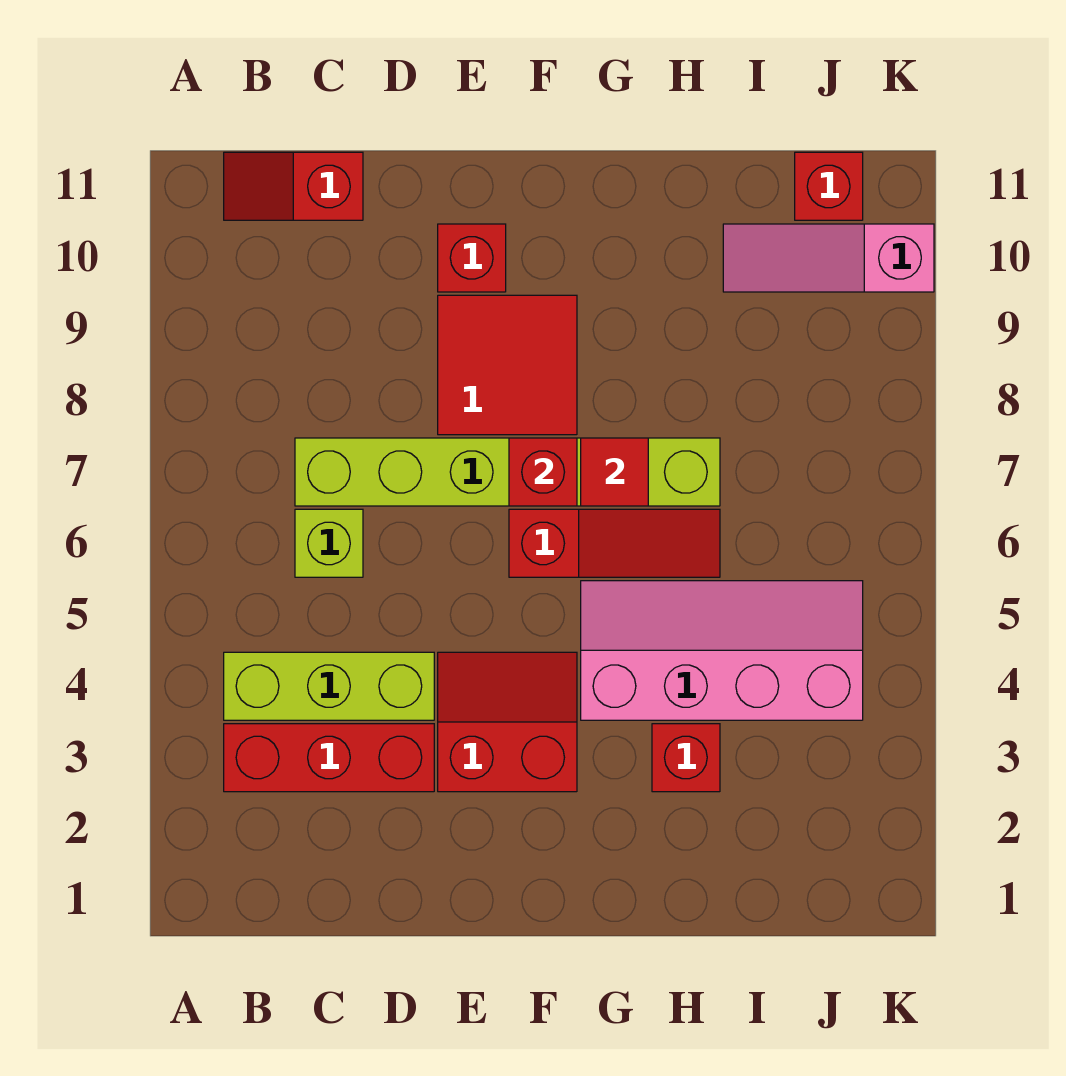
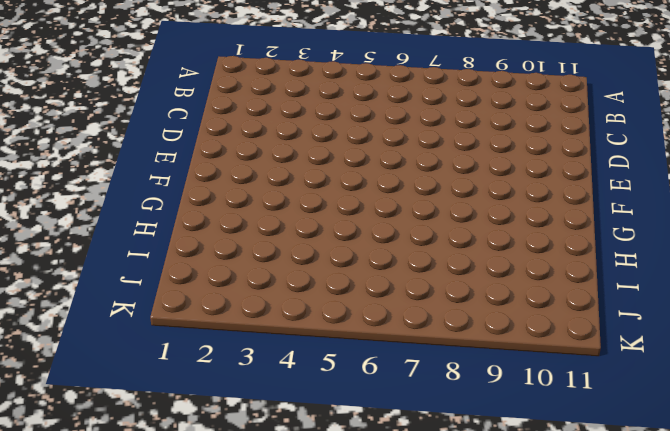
none -> red brick B3:D3 level 1
none -> lime brick B4:D4 level 1
none -> red slope B11:C11 level 1 top C

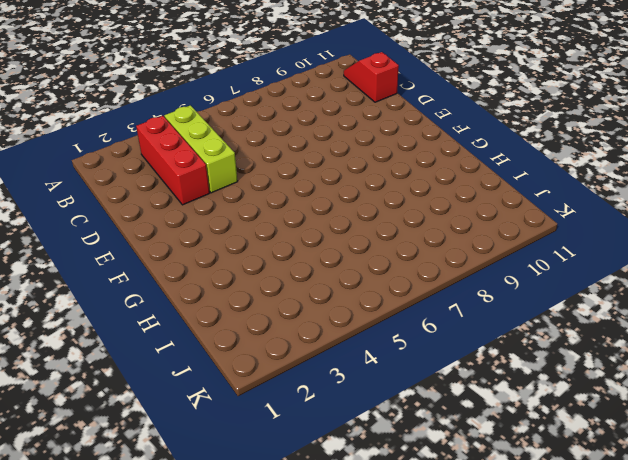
none -> lime brick C6 level 1
none -> lime brick C7:H7 level 1
none -> red slope E3:F4 level 1 top 3

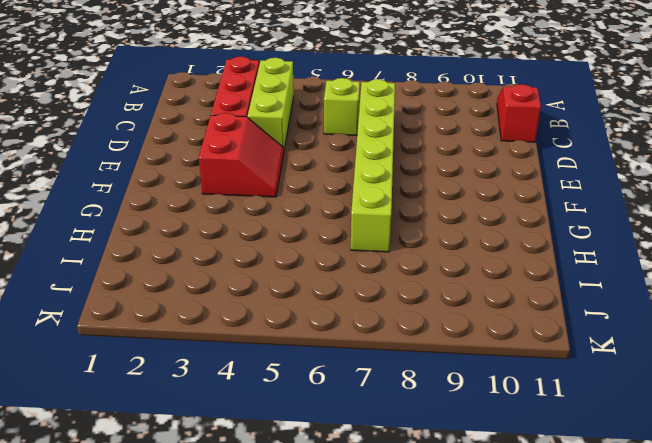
none -> red tile E8:F9 level 1
none -> red brick E10 level 1
none -> red slope F6:H6 level 1 top F

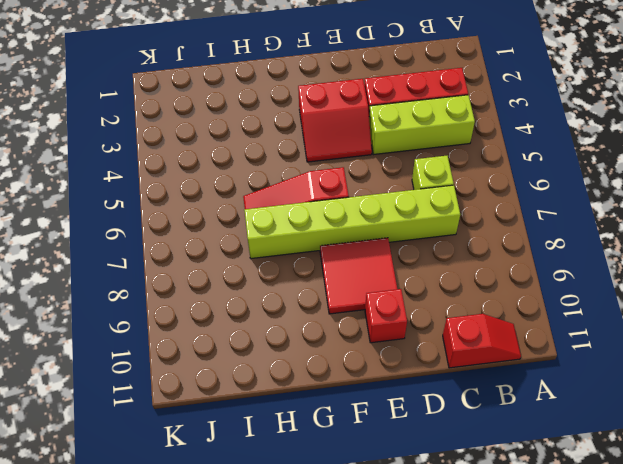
none -> pink slope G4:J5 level 1 top 4
none -> red brick H3 level 1
none -> pink slope I10:K10 level 1 top K

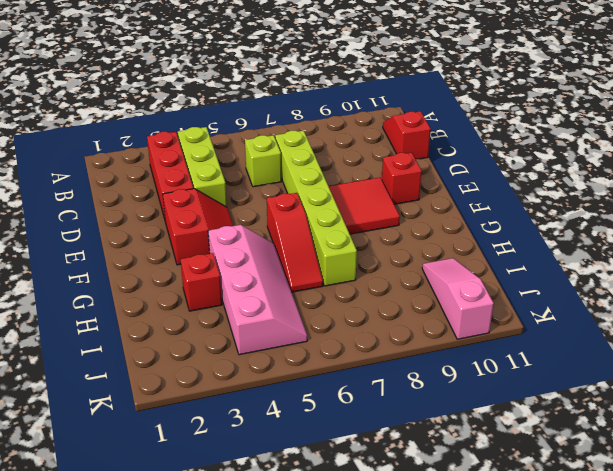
none -> red brick J11 level 1
none -> red brick F7 level 2
none -> red tile G7 level 2

